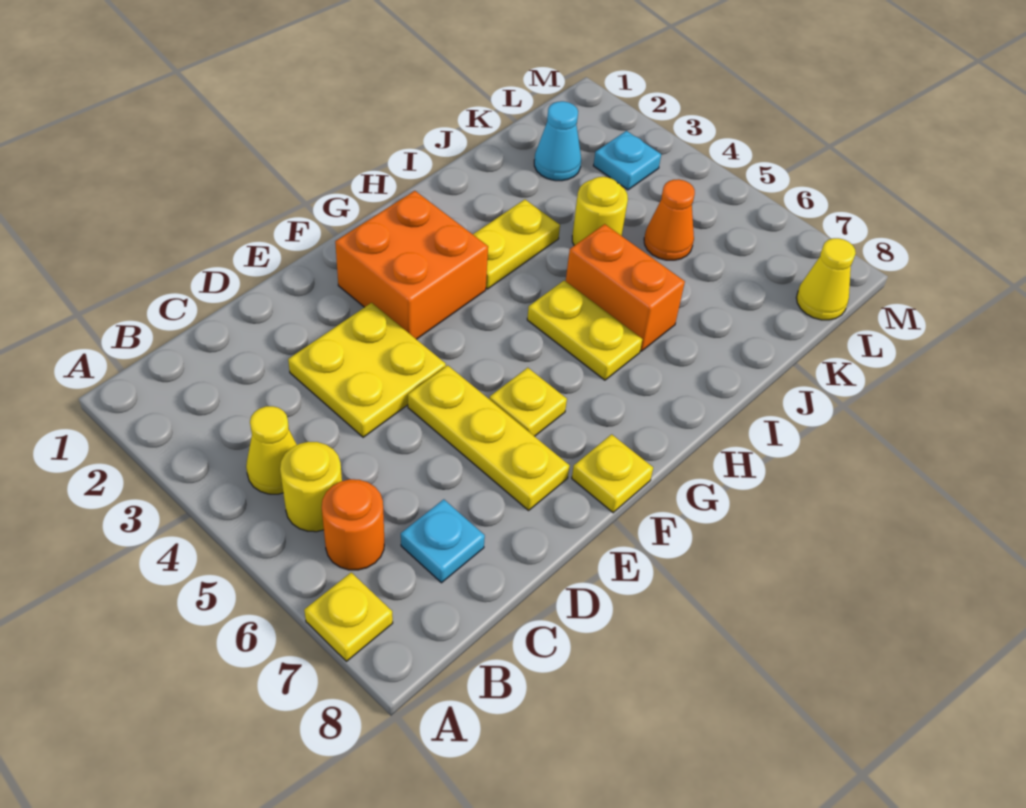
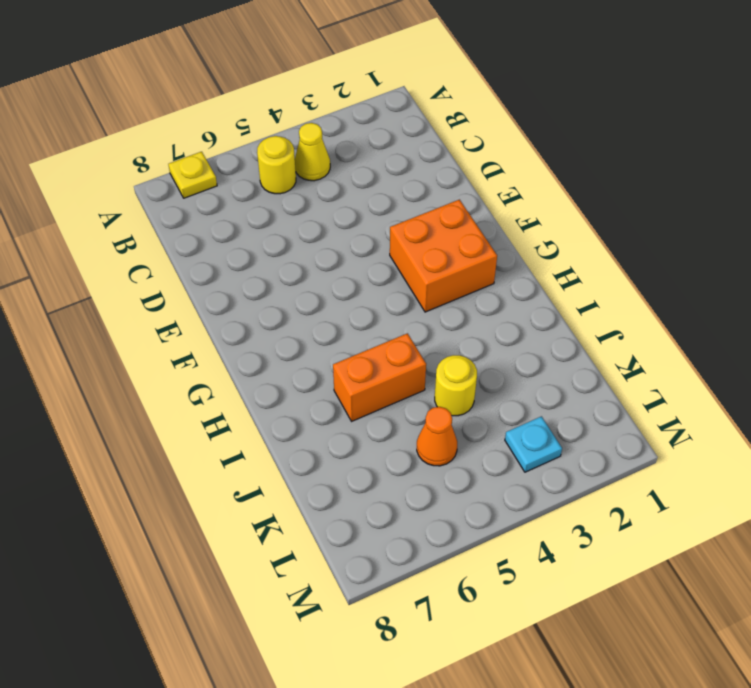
none -> orange round brick B6 level 1
none -> cyan plate C7 level 1
none -> yellow plate D3:E4 level 1

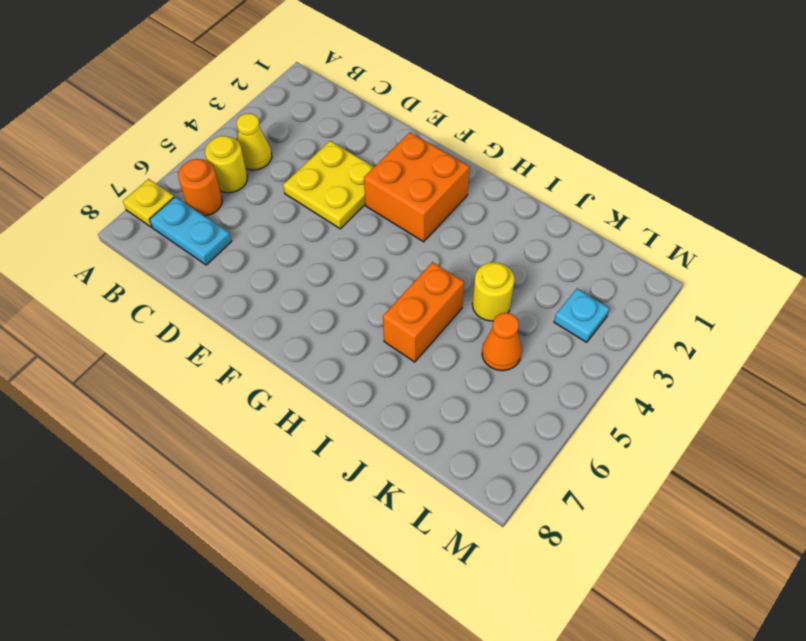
cyan plate B7:C7 level 1 -> cyan plate C7 level 1
none -> yellow plate E5:E7 level 1
none -> yellow plate F6 level 1
none -> yellow plate F8 level 1

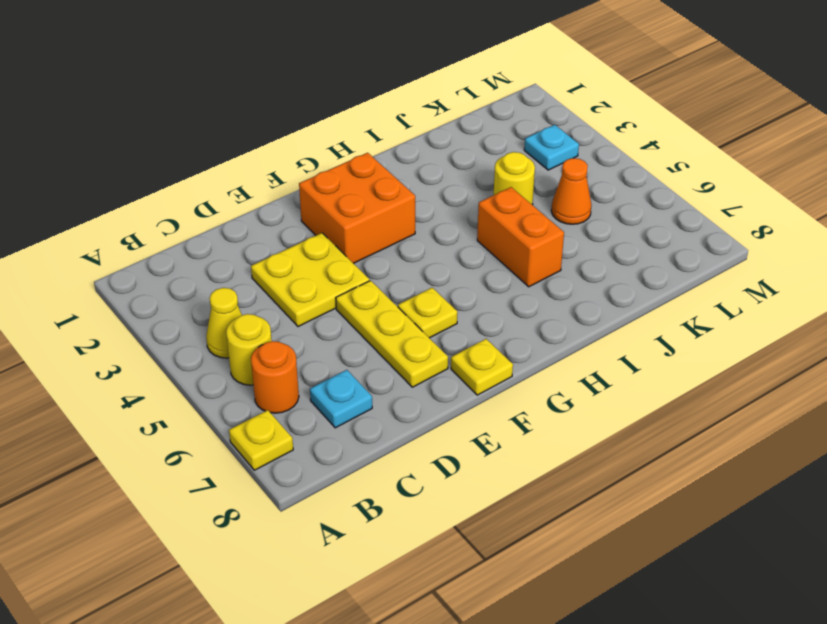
none -> yellow plate H3:I3 level 1
none -> yellow plate H5:H6 level 1
none -> cyan cone K2 level 1

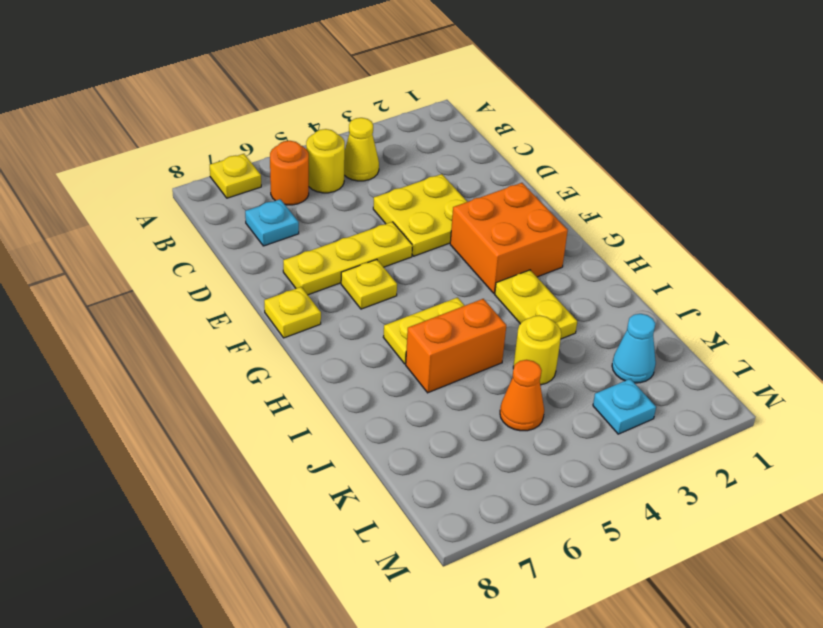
none -> yellow cone L8 level 1

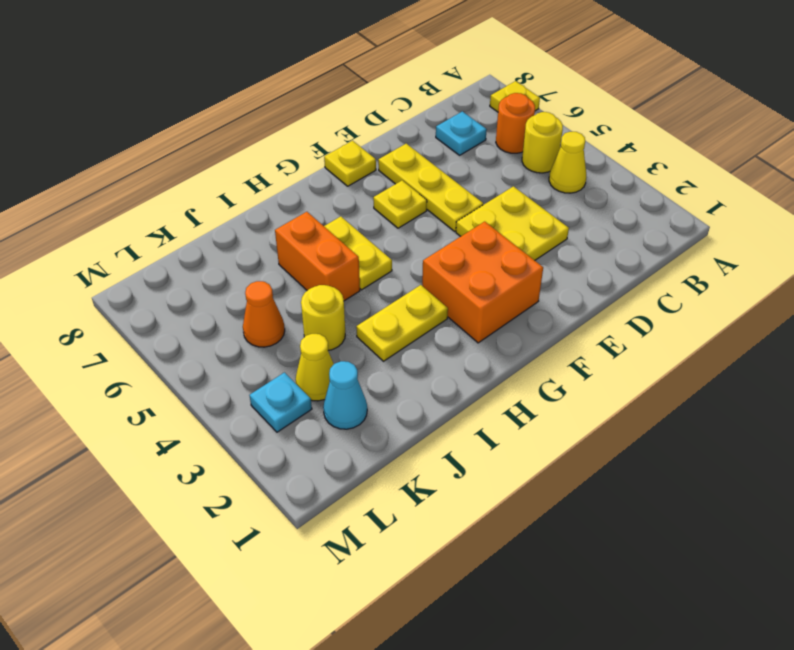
yellow cone K3 level 1 -> yellow cone L8 level 1

